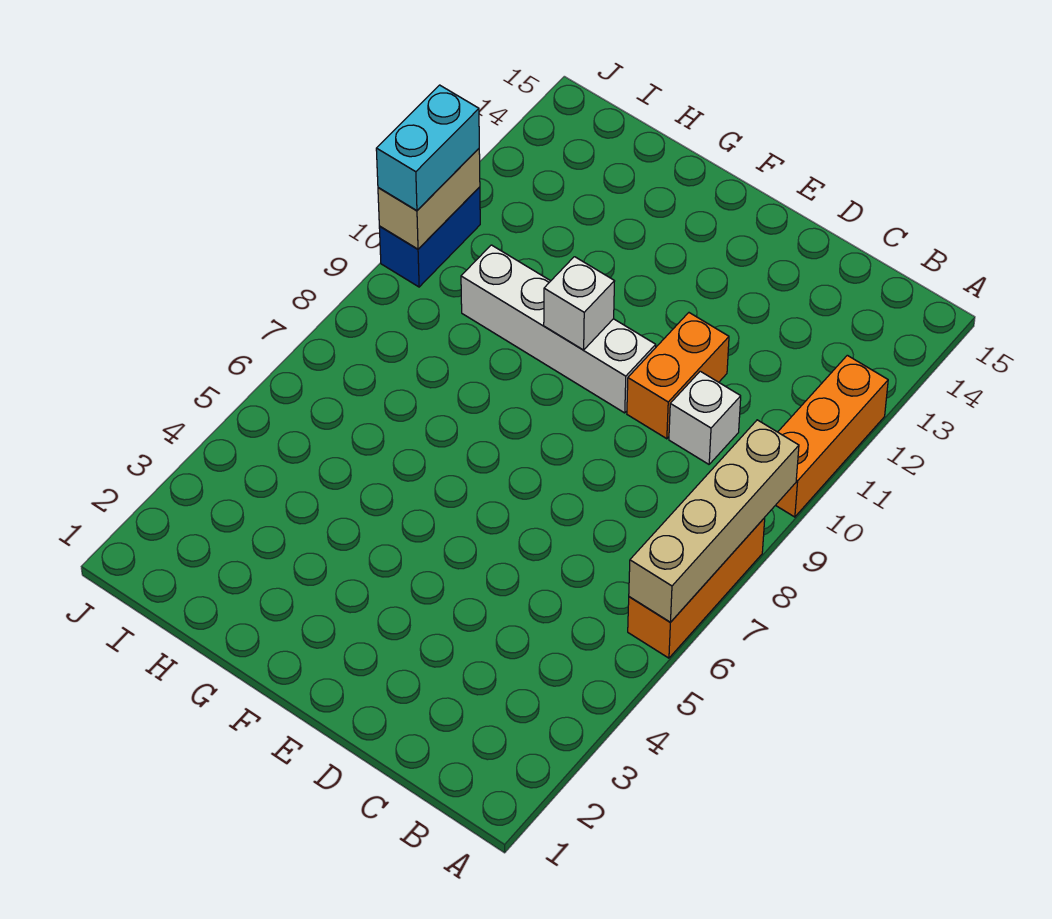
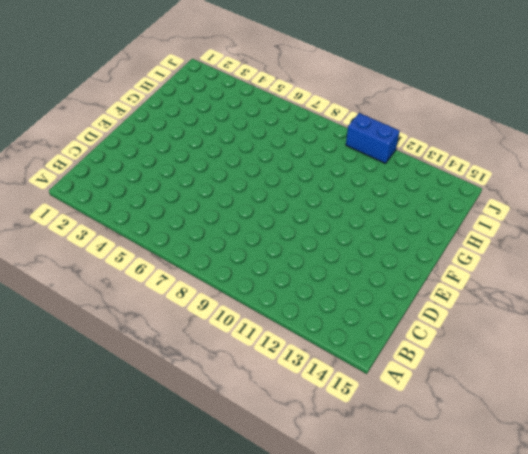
none -> orange brick A6:A8 level 1
none -> orange brick A10:A12 level 1

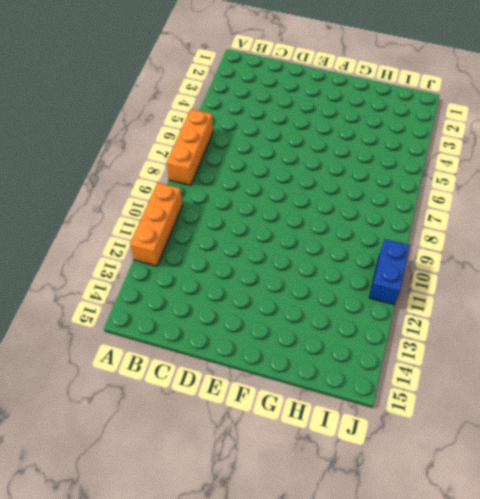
none -> white brick C10 level 1
none -> orange brick D10:D11 level 1

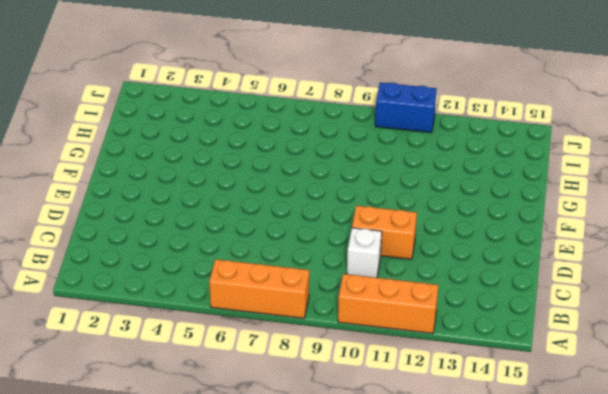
none -> white brick E10:H10 level 1
none -> tan brick A6:A9 level 2

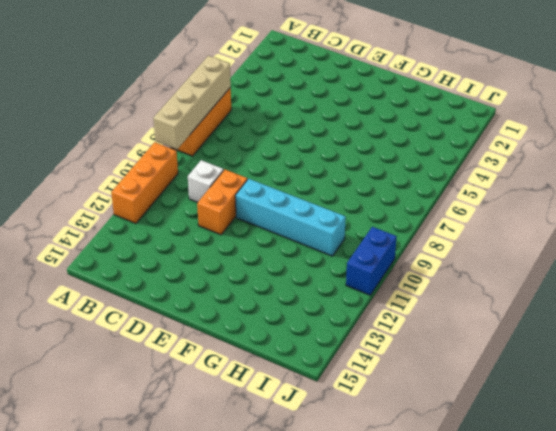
cyan brick E10:H10 level 1 -> white brick E10:H10 level 1
none -> white brick F10 level 2
none -> tan brick J10:J11 level 2

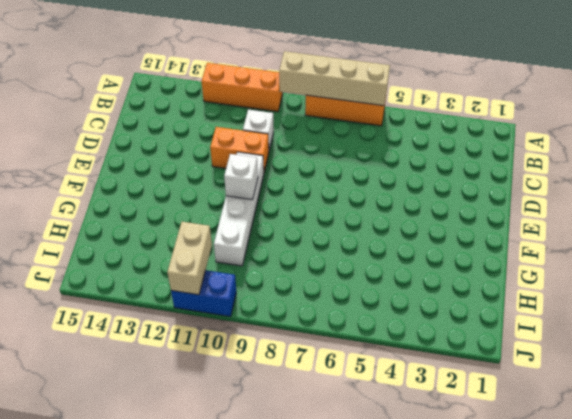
tan brick I11:J11 level 2 -> tan brick J10:J11 level 2
none -> cyan brick J10:J11 level 3

